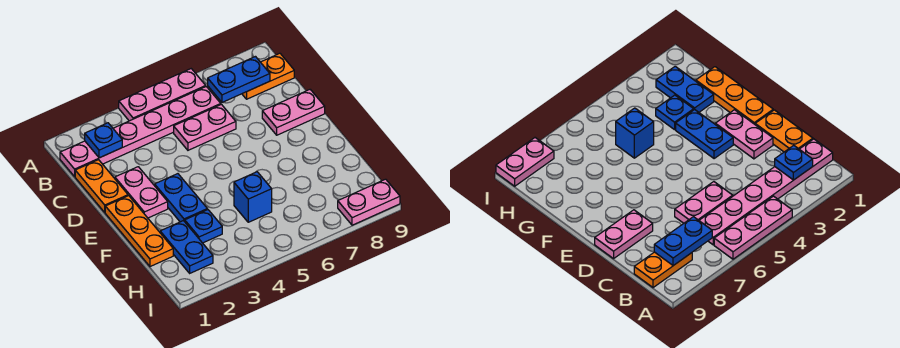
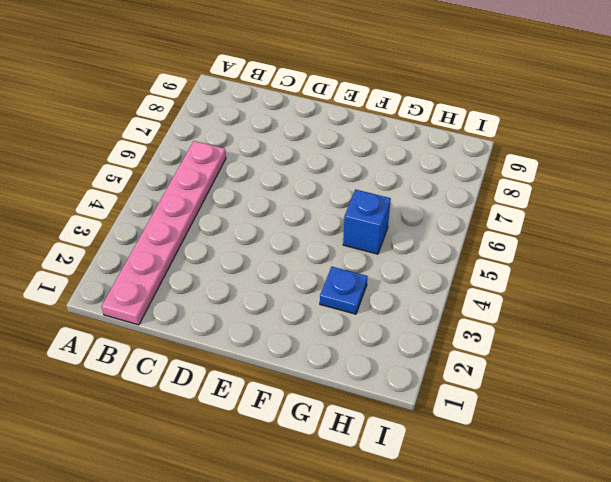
none -> pink plate A4:A6 level 1
none -> orange plate B8:B9 level 1
none -> orange plate C1:D1 level 1

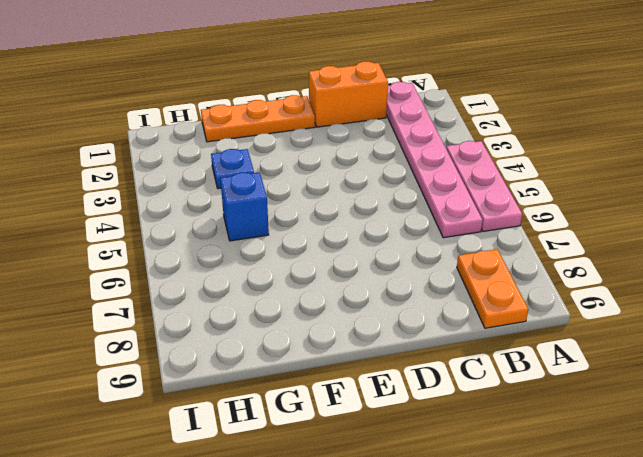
orange brick C1:D1 level 1 -> orange plate C1:D1 level 1
none -> pink plate C5:C6 level 1
none -> pink plate D2:E2 level 1
none -> pink plate D8:D9 level 1

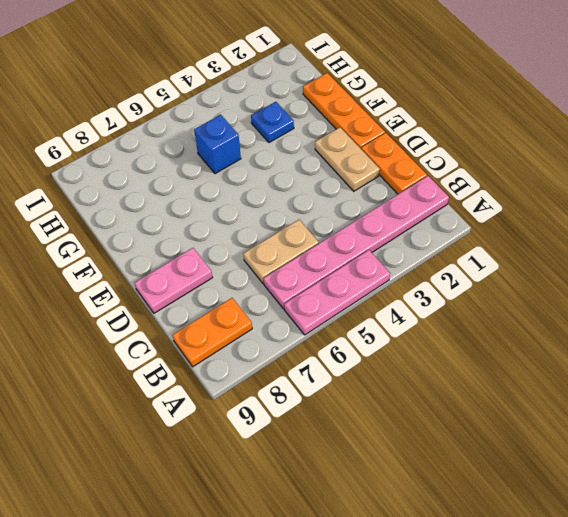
tan plate C5:C6 level 1 -> pink plate C5:C6 level 1
tan plate D2:E2 level 1 -> pink plate D2:E2 level 1
none -> blue plate E3:F3 level 1
none -> blue plate G2:H2 level 1
none -> pink plate I8:I9 level 1

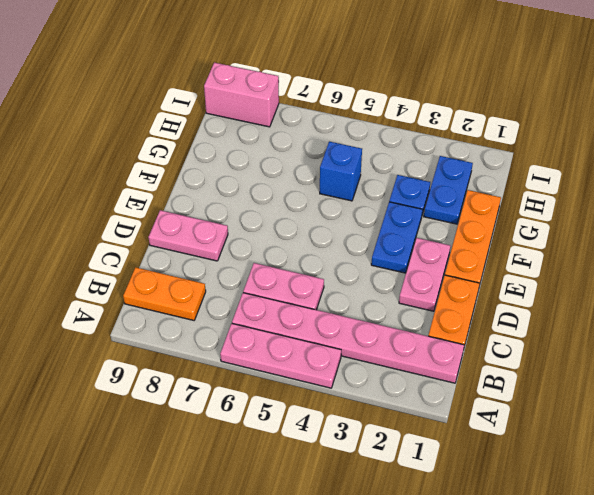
pink brick I8:I9 level 1 -> pink plate I8:I9 level 1
none -> blue plate B2 level 2
none -> blue plate B7:B8 level 2

